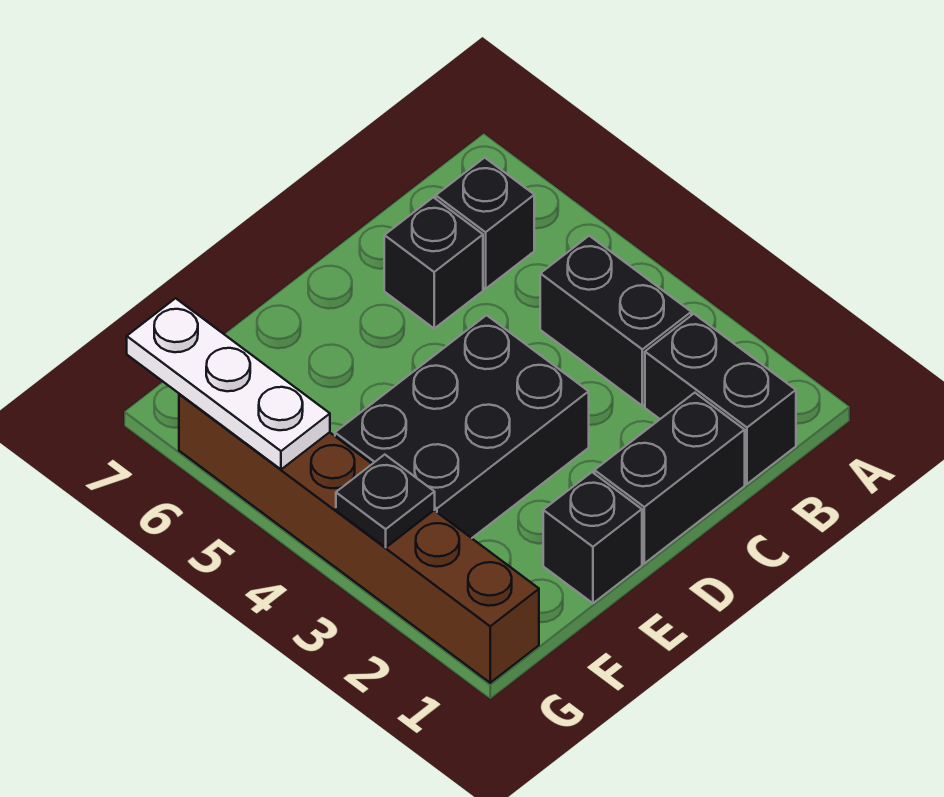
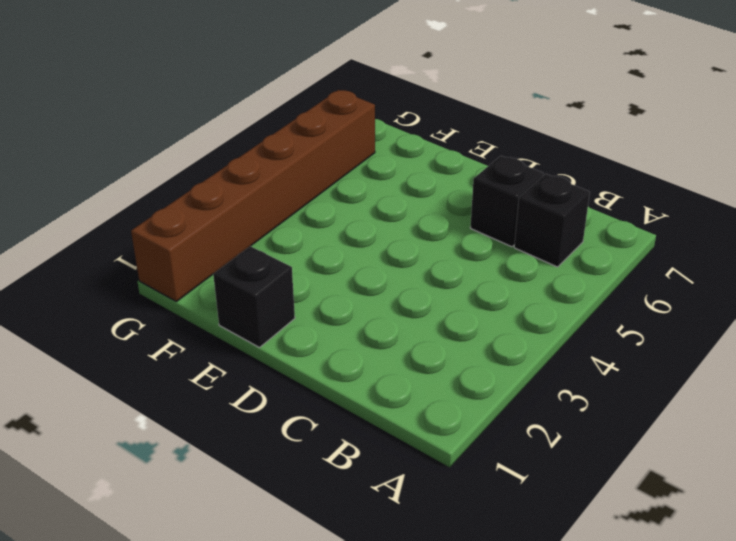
none -> black brick B1:B2 level 1
none -> black brick B3:B4 level 1

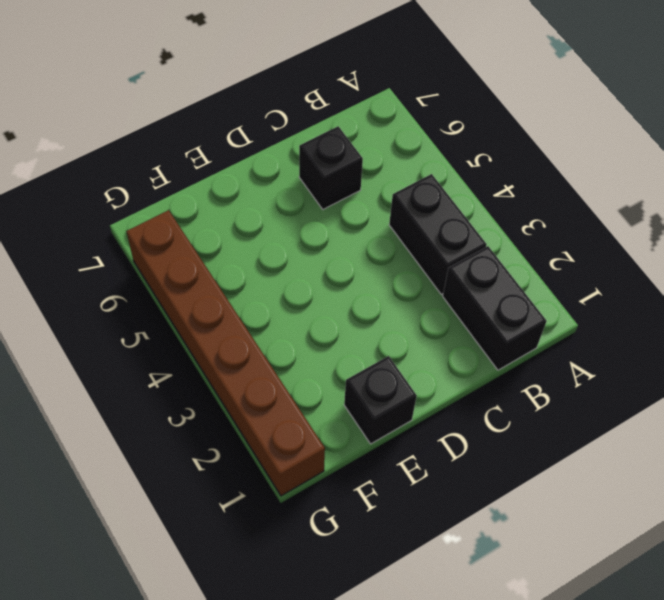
none -> black brick B6 level 1
none -> black brick C1:D1 level 1

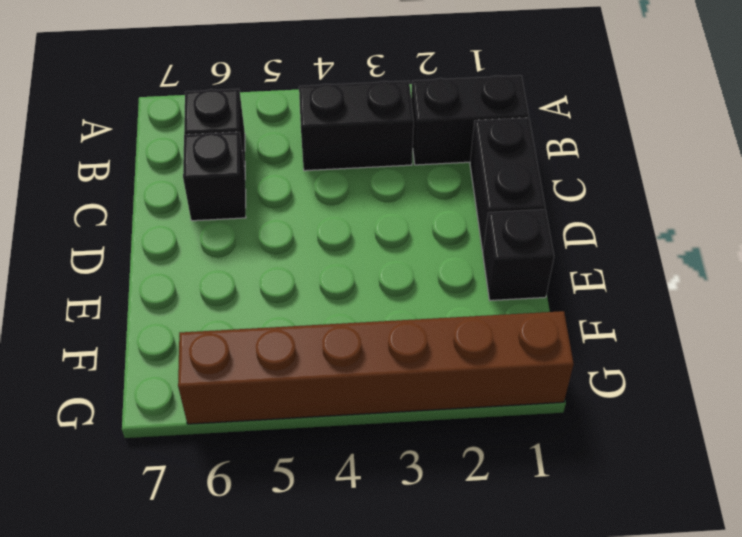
none -> black brick D3:F4 level 1
none -> black plate G3 level 2

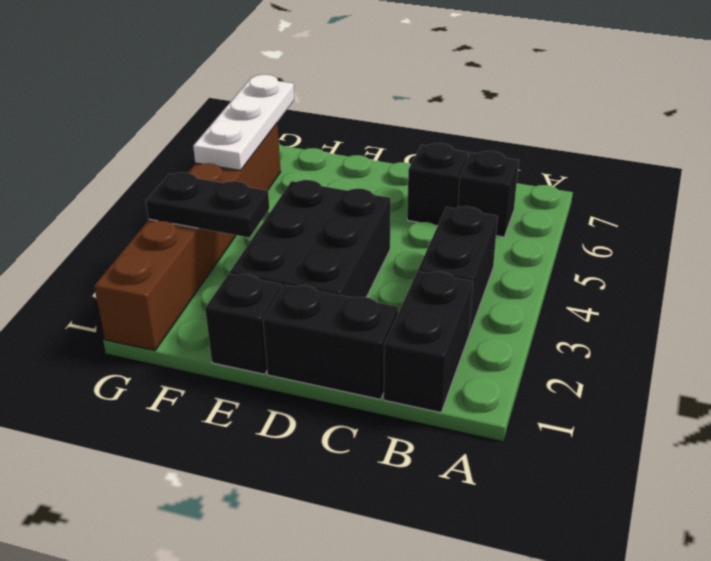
black brick D2:E4 level 1 -> black brick D3:F4 level 1
black plate F3:G3 level 2 -> black plate G3 level 2

